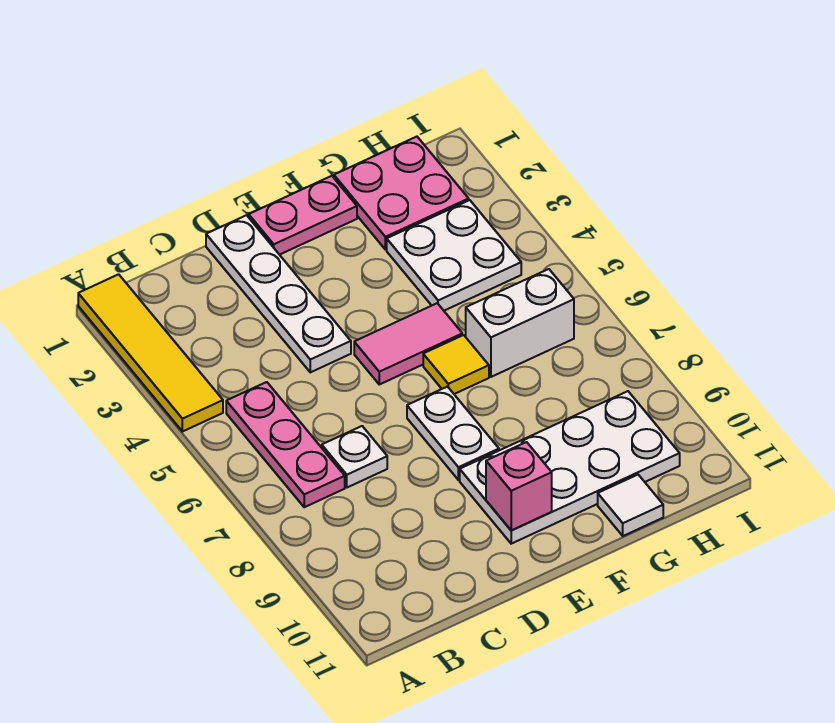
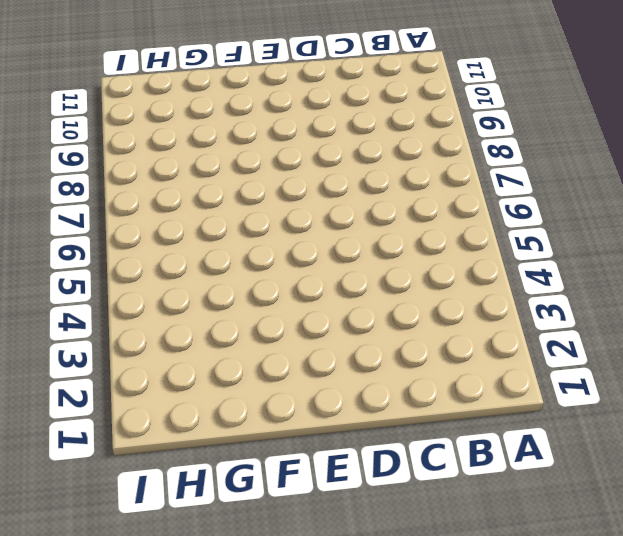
none -> yellow tile A1:A4 level 1
none -> pink plate B5:B7 level 1
none -> white plate C7 level 1

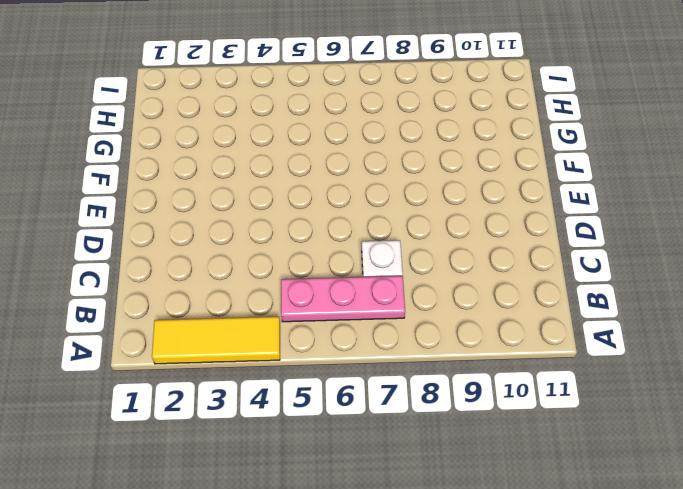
yellow tile A2:A4 level 1 -> yellow tile A1:A4 level 1
none -> white plate D1:D4 level 1
none -> pink plate E1:F1 level 1
none -> pink tile E5:F5 level 1

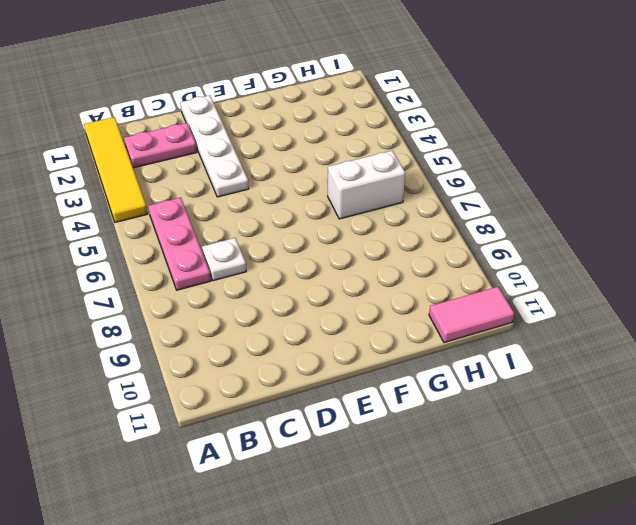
pink plate B2:C2 level 1 -> pink plate E1:F1 level 1
pink tile H11:I11 level 1 -> pink tile E5:F5 level 1
none -> white plate E7:E8 level 1
none -> white plate E9:H10 level 1
none -> yellow tile F6 level 1

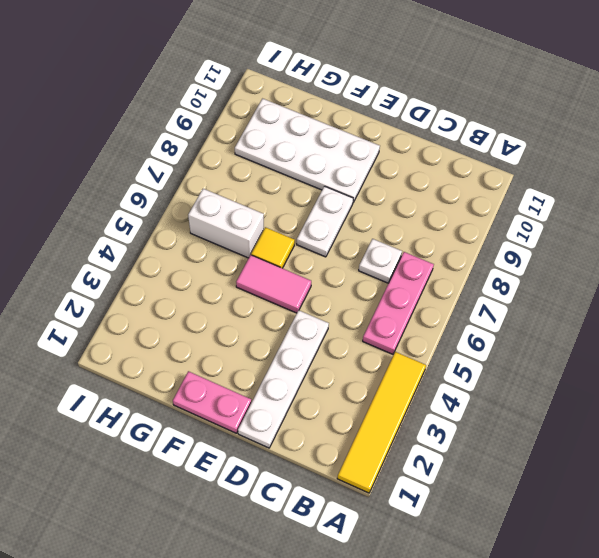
none -> pink plate G1:H2 level 1
none -> white plate G3:H4 level 1
none -> white tile G11 level 1

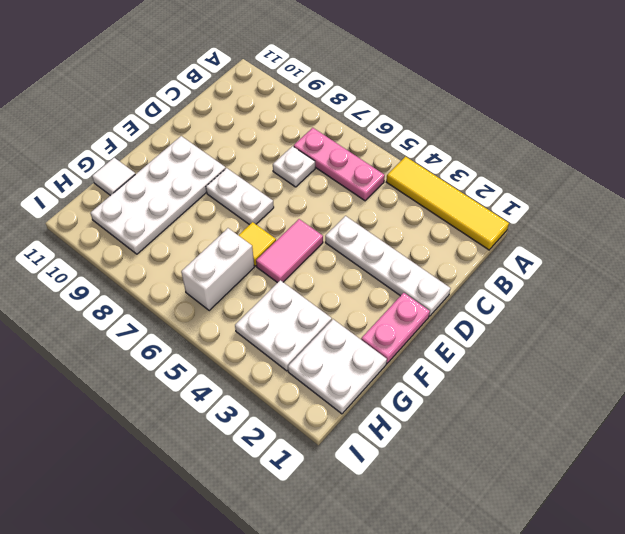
white plate G1:H2 level 1 -> pink plate G1:H2 level 1
none -> pink brick E10 level 2

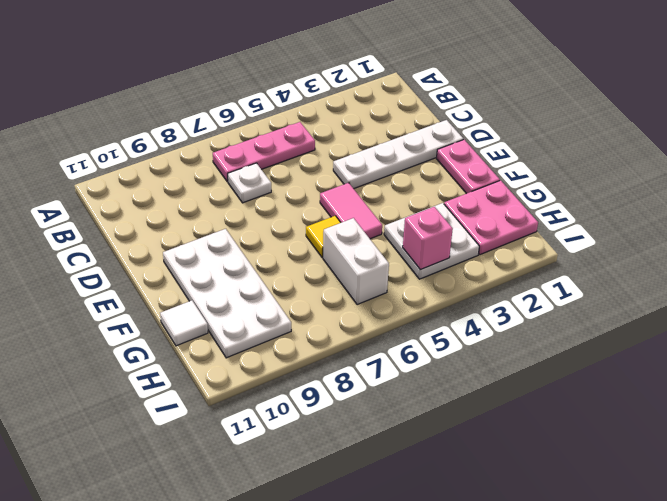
pink brick H4 level 2 -> pink brick E10 level 2
none -> yellow tile A1:A4 level 1
none -> white plate E7:E8 level 1

